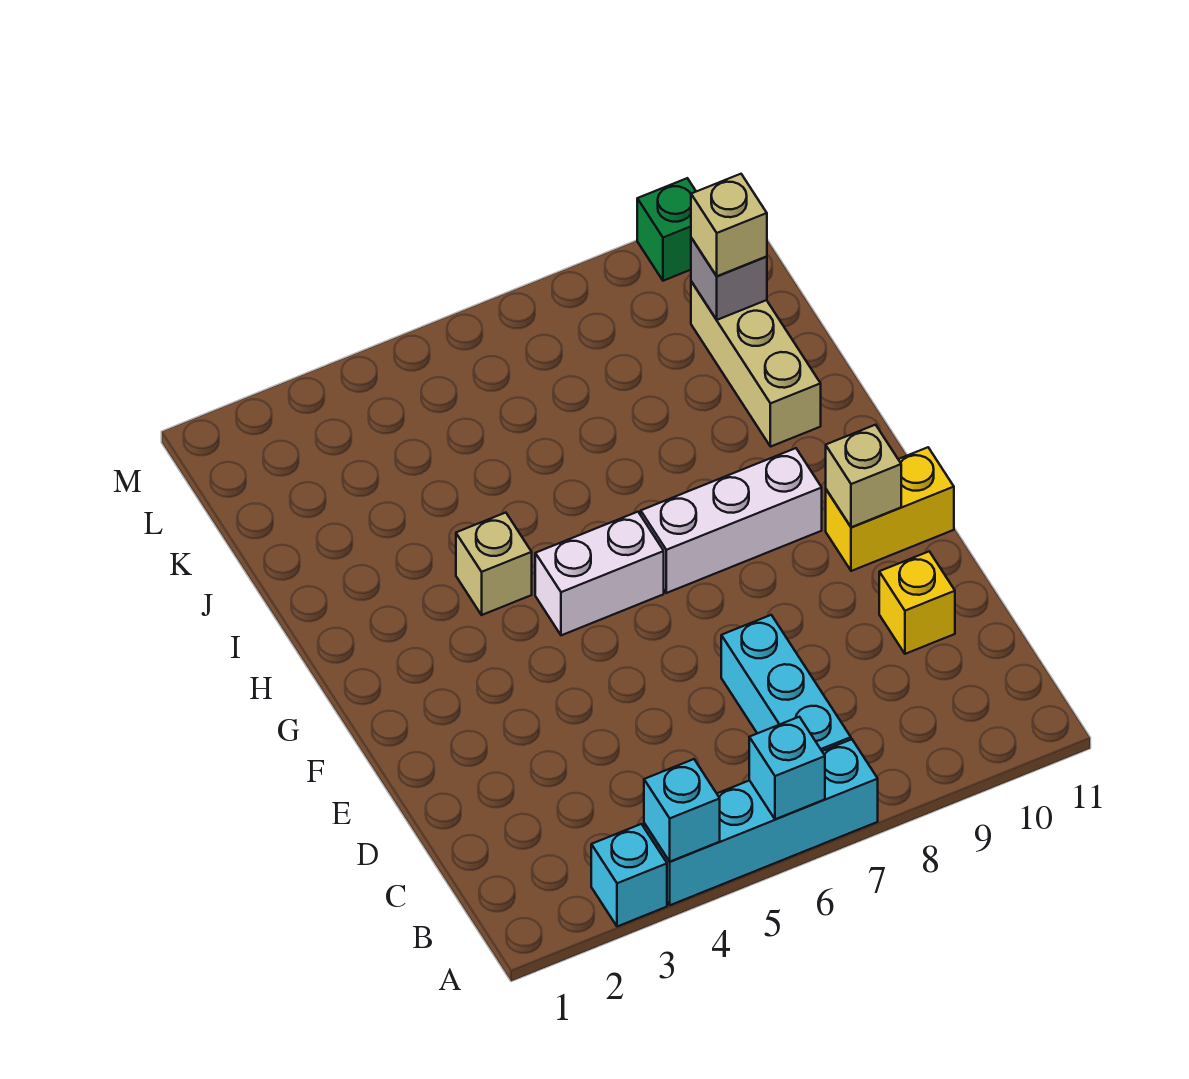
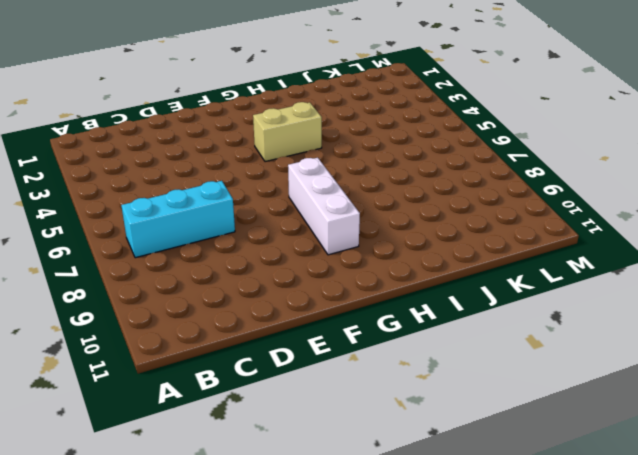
tan brick G4:H4 level 1 -> tan brick H4 level 1
none -> cyan brick A3 level 1
none -> cyan brick A4:A7 level 1
none -> yellow brick D10 level 1

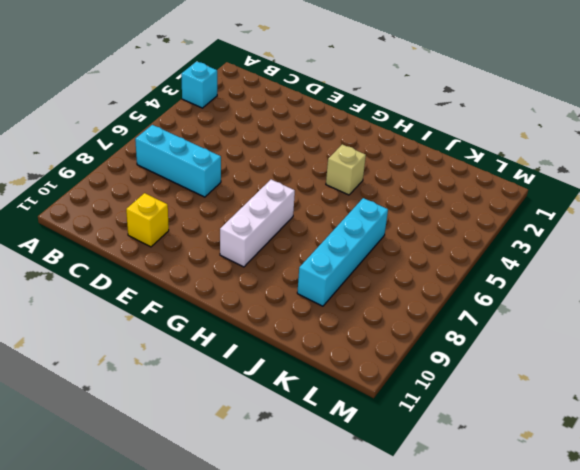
cyan brick J6:J9 level 1 -> cyan brick A4:A7 level 1
none -> yellow brick F10:F11 level 1
none -> white brick G5:G6 level 1
none -> tan brick I10:K10 level 1

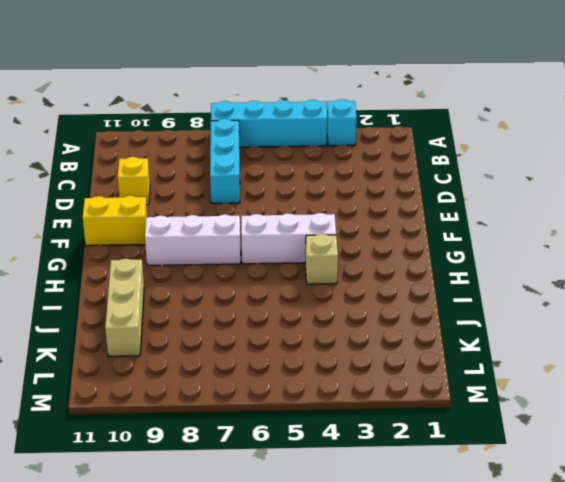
white brick G4:G6 level 1 -> white brick G5:G6 level 1
none -> green brick M10 level 1
none -> cyan brick A4 level 2
none -> cyan brick A6 level 2

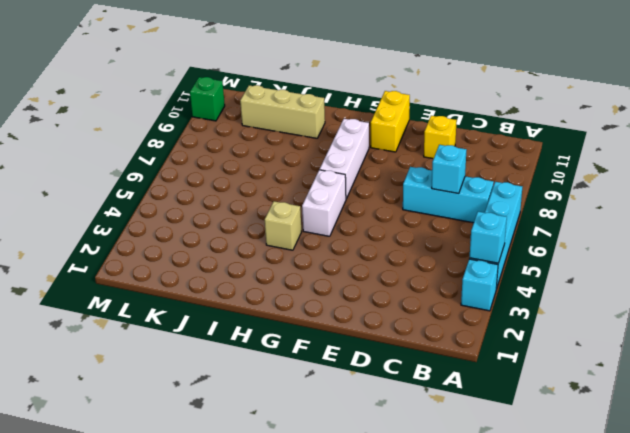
cyan brick C7 level 2 -> cyan brick A6 level 2
none -> tan brick F10 level 2
none -> grey brick K10 level 2
none -> tan brick K10 level 3

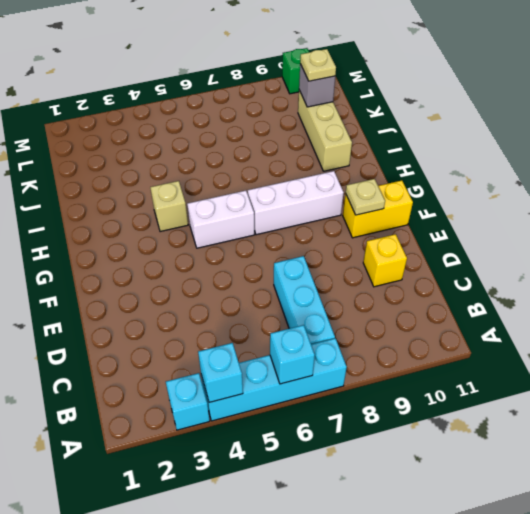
tan plate F10 level 2 -> tan brick F10 level 2
tan plate K10 level 3 -> tan brick K10 level 3

